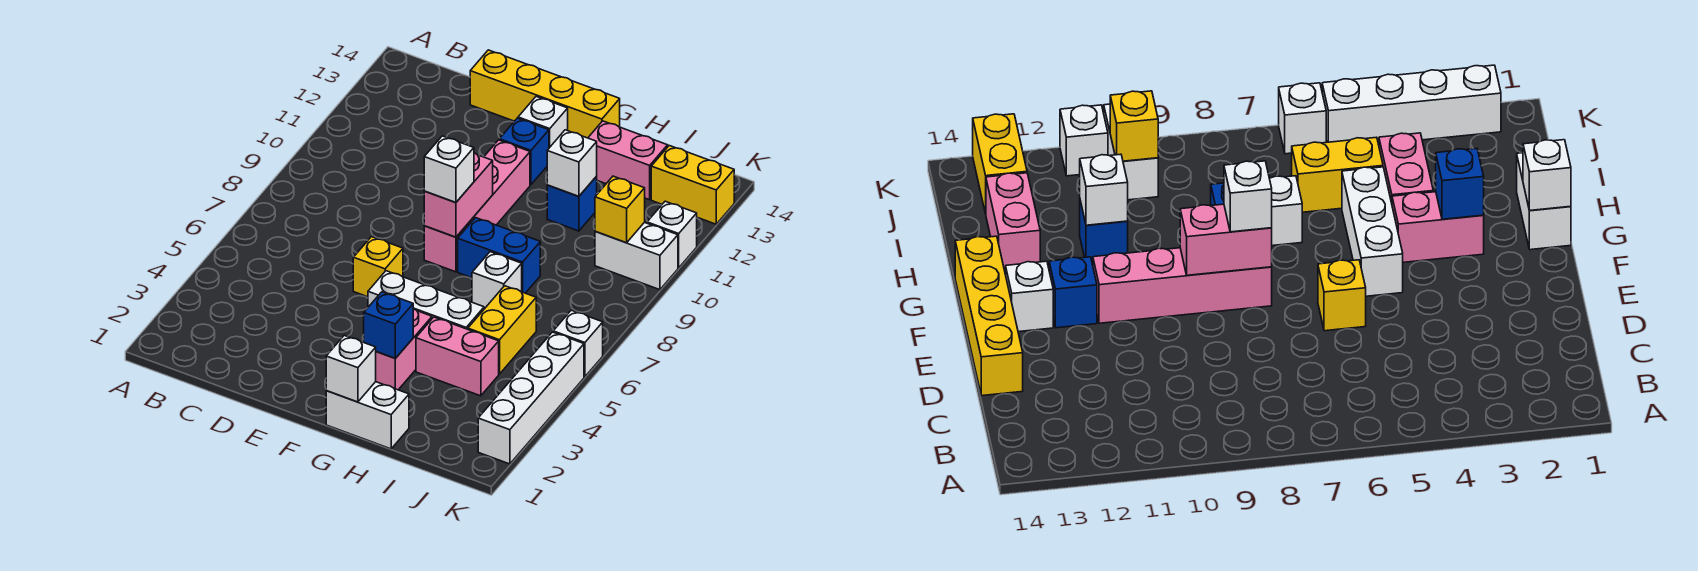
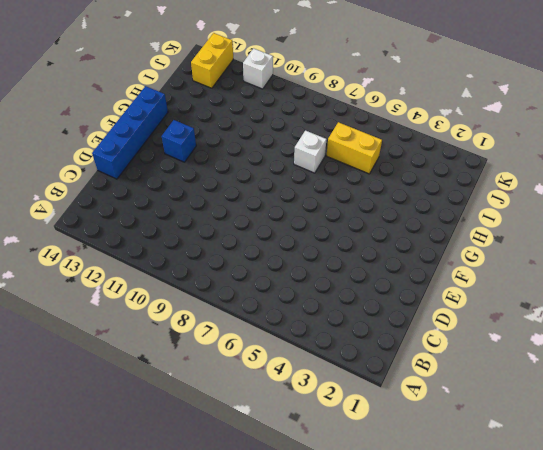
blue brick D14:G14 level 1 -> yellow brick D14:G14 level 1
none -> yellow brick E6 level 1
none -> white brick F5:H5 level 1
none -> pink brick F8:F11 level 1

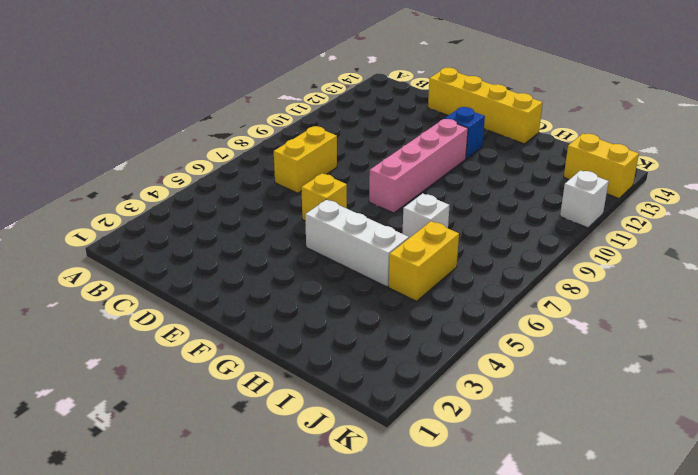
yellow brick C7:C8 level 1 -> none
none -> white brick F13 level 1
none -> white brick G1:H1 level 1
none -> pink brick G3:G4 level 1

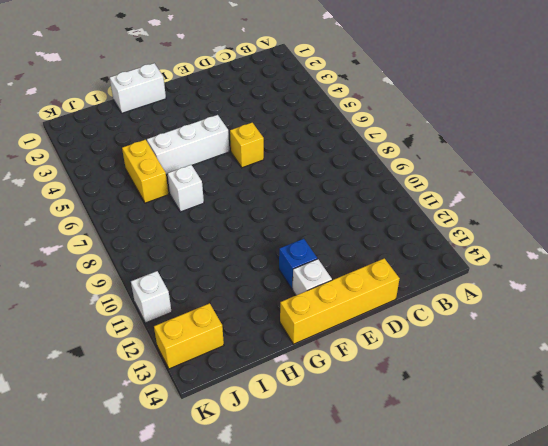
none -> pink brick F8:F11 level 1
none -> pink brick G3:G4 level 1
none -> blue brick G8:H8 level 1

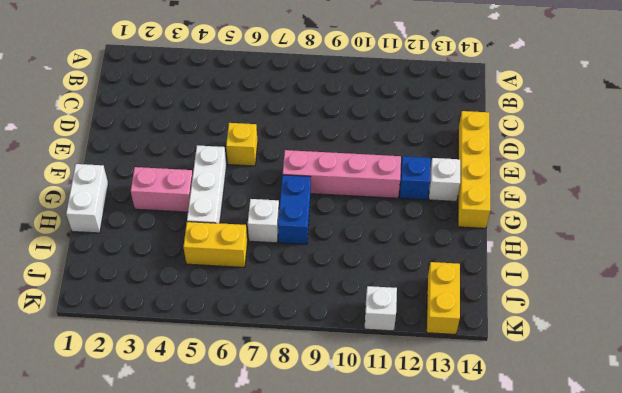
none -> pink brick H4:I4 level 1
none -> blue brick H11 level 1
none -> pink brick H13:I13 level 1

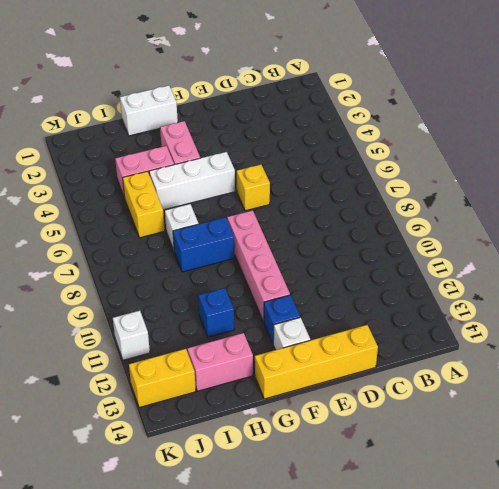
none -> white brick J10:K10 level 1
none -> white brick K2:K5 level 1
none -> white brick K6 level 1

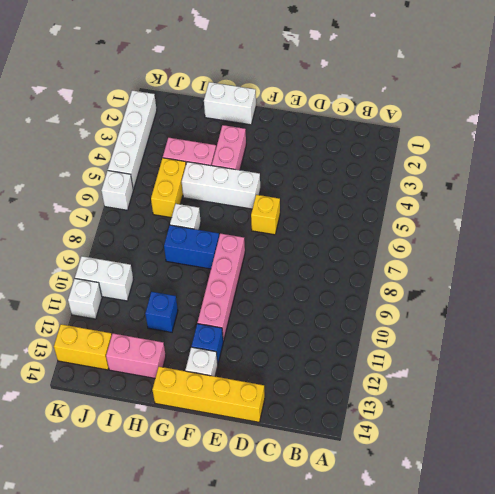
none -> pink brick F8:F9 level 2
none -> white brick G1 level 2
none -> blue brick G3 level 2

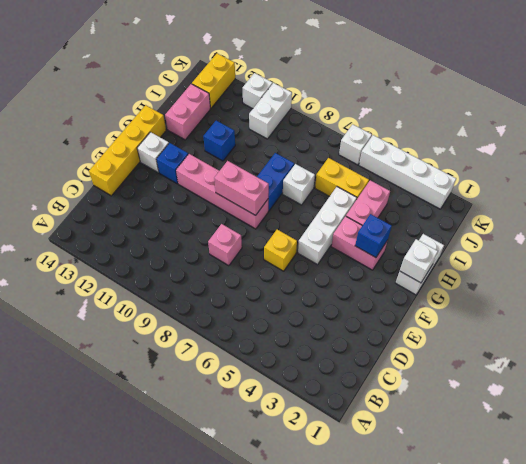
pink brick D8 level 1 -> none
none -> white brick H11 level 2
none -> yellow brick J10 level 2
none -> white brick F8 level 3

